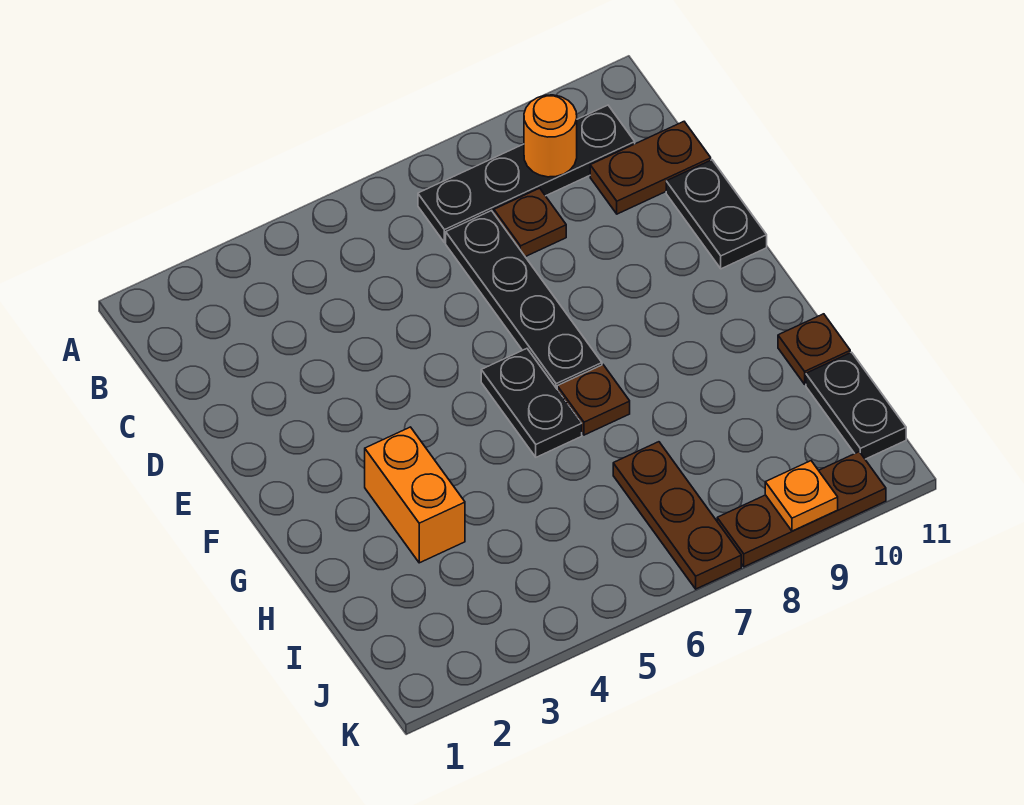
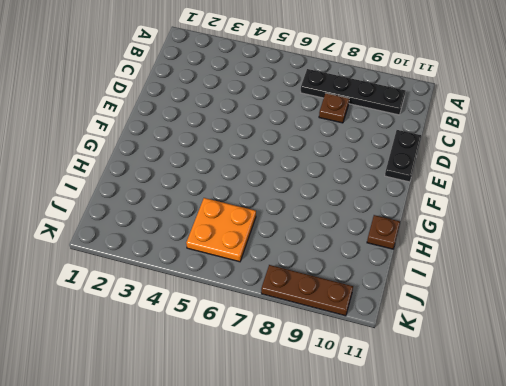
orange plate I5:J6 level 1 -> none
none -> black plate C7:F7 level 1
none -> brown plate C10:C11 level 1
none -> black plate F6:G6 level 1

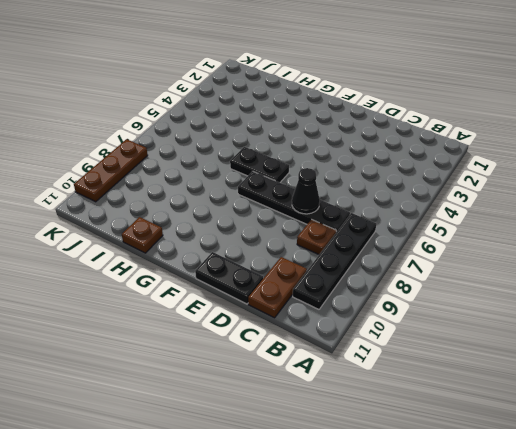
black cone D7 level 2 -> none
none -> orange brick G3:H3 level 1
none -> brown plate G7 level 1
none -> brown plate I7:K7 level 1

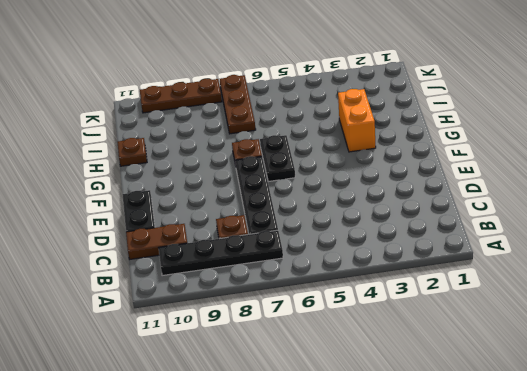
none -> black plate I11:J11 level 1
none -> orange round brick B9 level 2
none -> orange plate K9 level 2

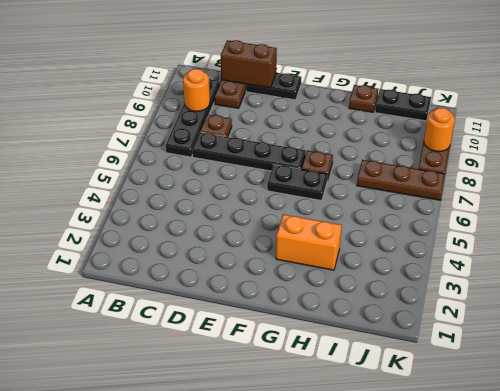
brown brick C11:D11 level 2 -> none
orange round brick K9 level 2 -> orange plate K9 level 2

